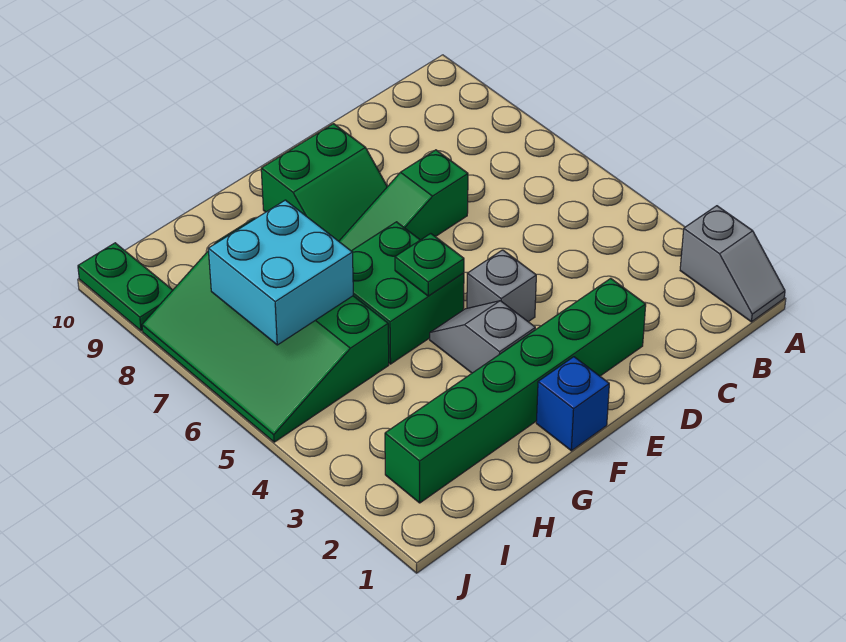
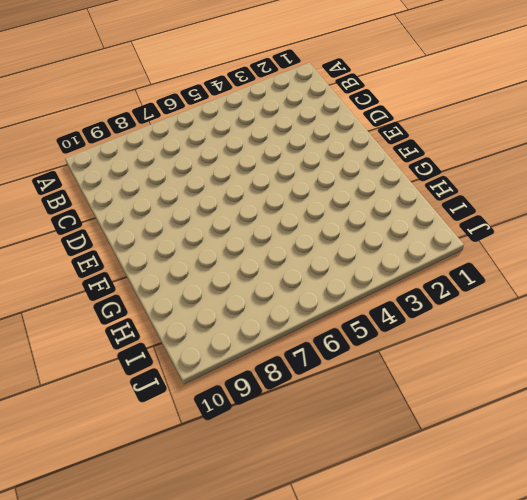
none -> grey slope A1:A2 level 1 top 2
none -> green brick D2:I2 level 1
none -> green slope D7:F7 level 1 top D

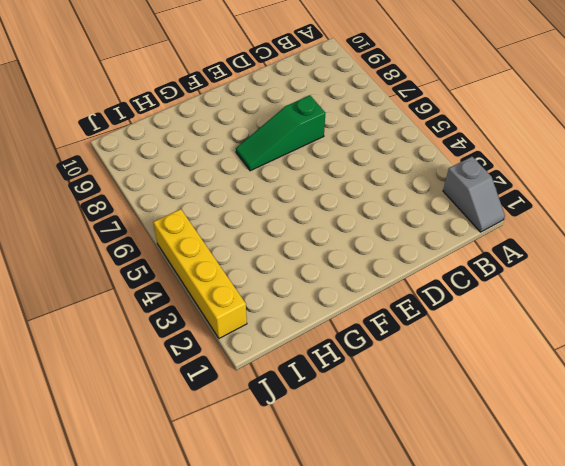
yellow brick J2:J5 level 1 -> green slope H5:J8 level 1 top H
none -> green brick D2:I2 level 1
none -> grey brick E4 level 1
none -> green slope E8:F9 level 1 top 9

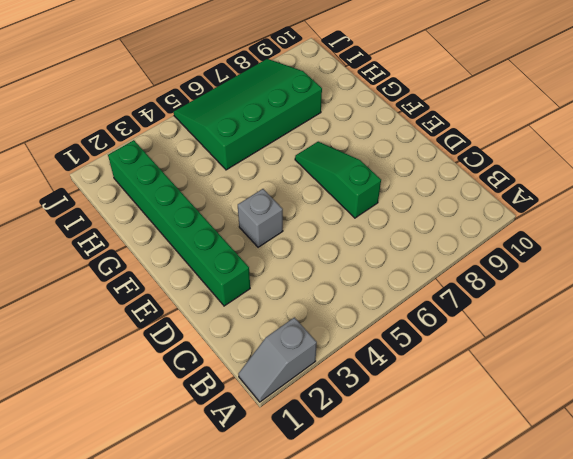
none -> green slope E8:F9 level 1 top 9
none -> blue brick F1 level 1
none -> grey slope F3:F4 level 1 top 3

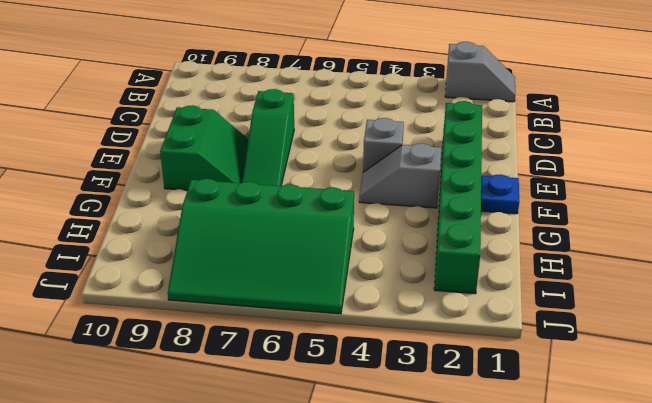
blue plate F1 level 1 -> blue brick F1 level 1
none -> green brick F5:G6 level 1
none -> green plate J9:J10 level 1
none -> green plate F5 level 2

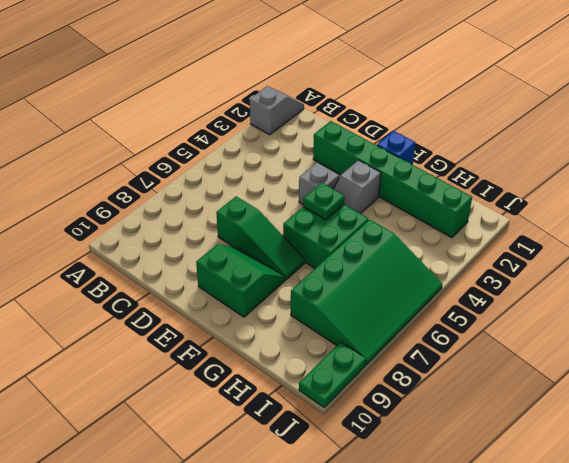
none -> cyan brick H6:I7 level 2

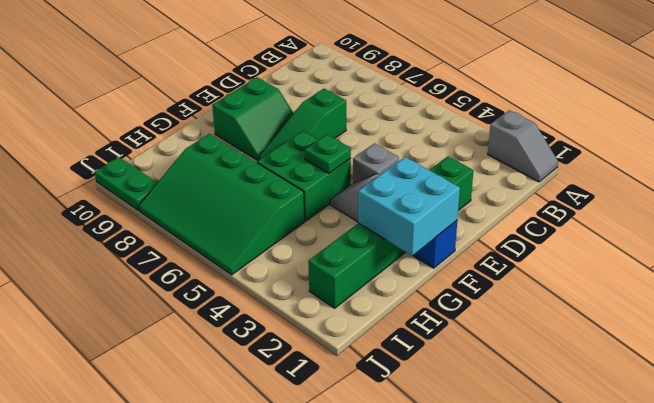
cyan brick F1:G2 level 2 -> cyan brick H6:I7 level 2

